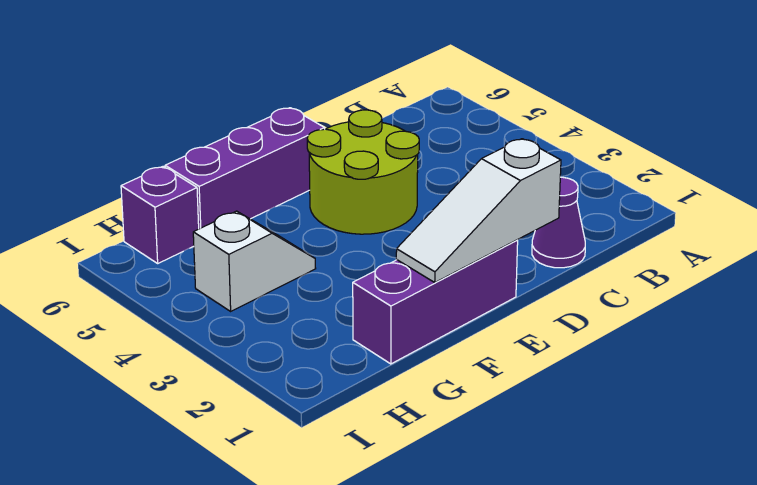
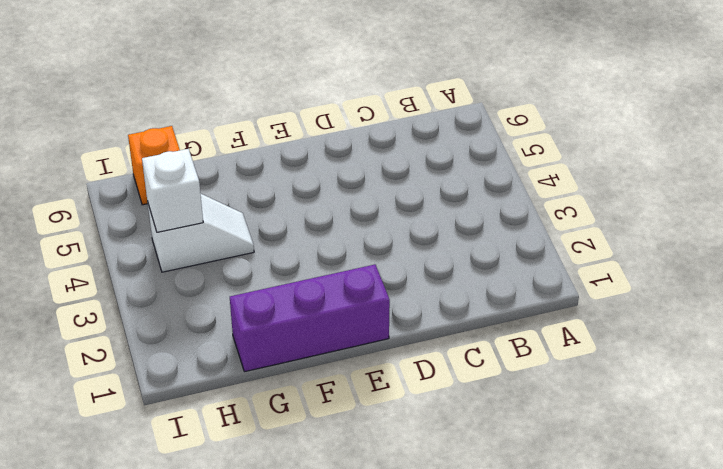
white brick H4 level 2 -> none
orange brick H6 level 1 -> purple brick H6 level 1
none -> purple cone C1 level 1
none -> lime round brick D4:E5 level 1

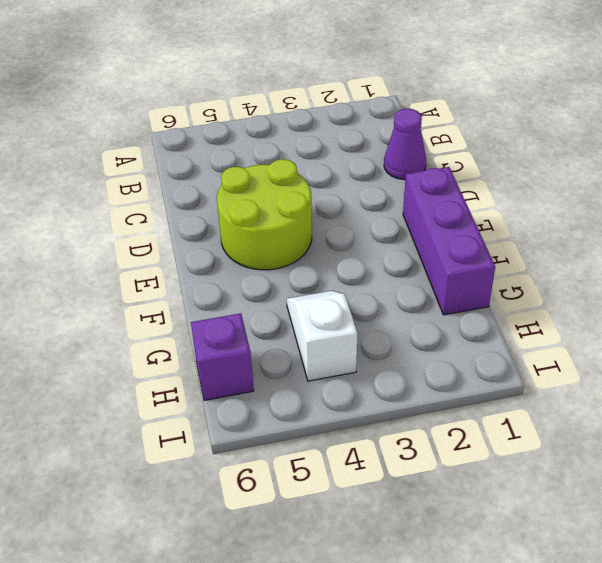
none -> purple brick E6:G6 level 1
none -> white slope D1:F1 level 2 top D

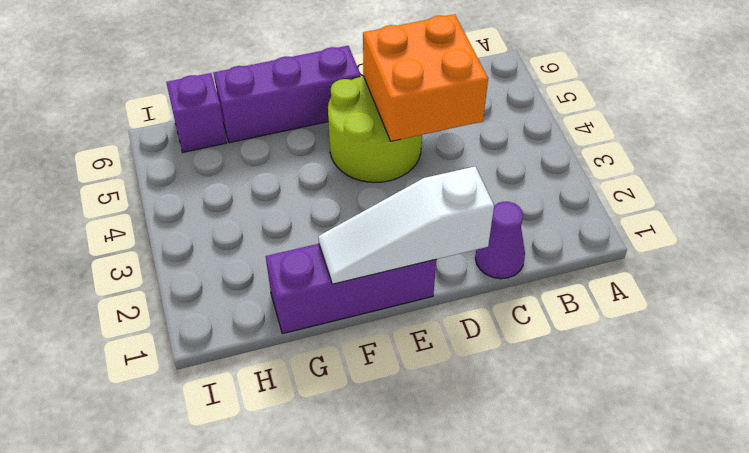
orange brick C4:D5 level 2 -> none
none -> white slope G4:H4 level 1 top H

